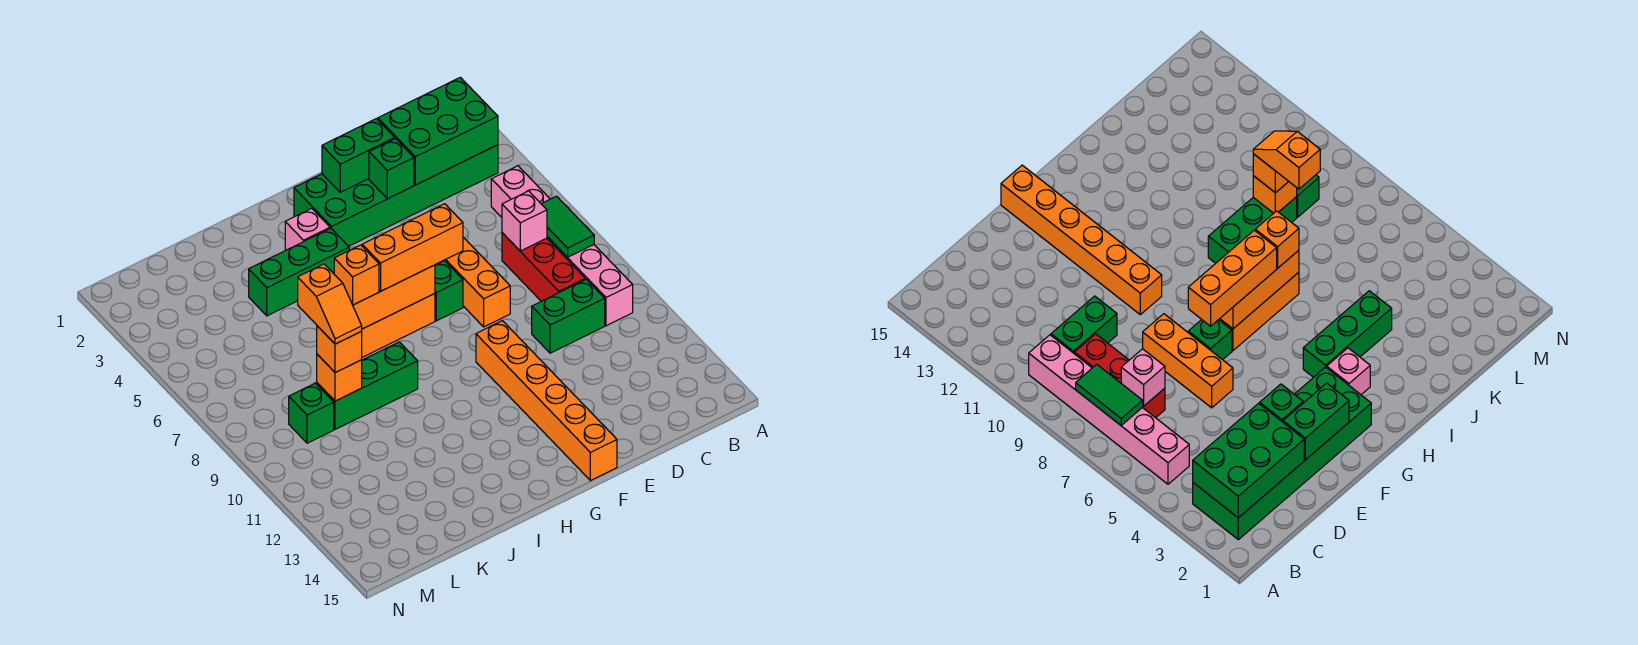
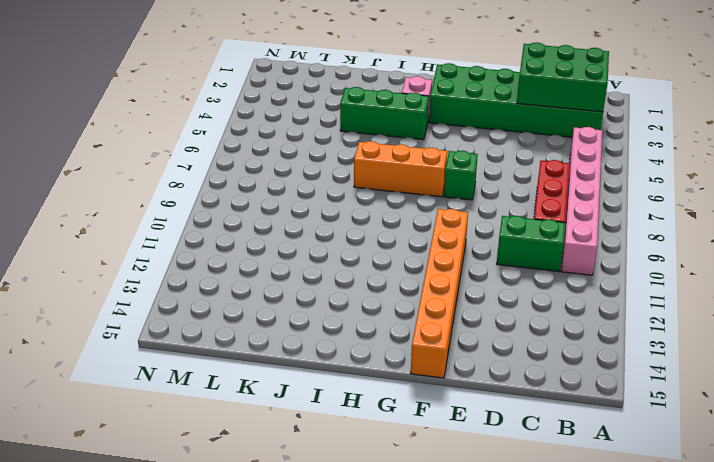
none -> orange brick E6:E8 level 1
none -> green brick I9:K9 level 1
none -> green brick L9 level 1

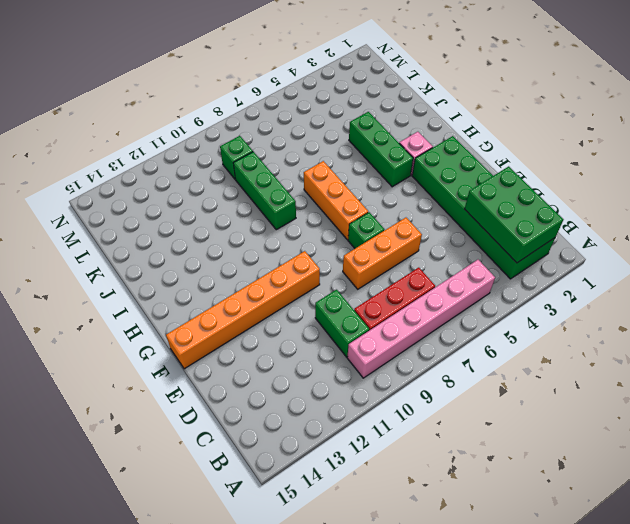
none -> green tile B7:B8 level 2
none -> pink brick C7 level 2
none -> green brick E2:F2 level 2

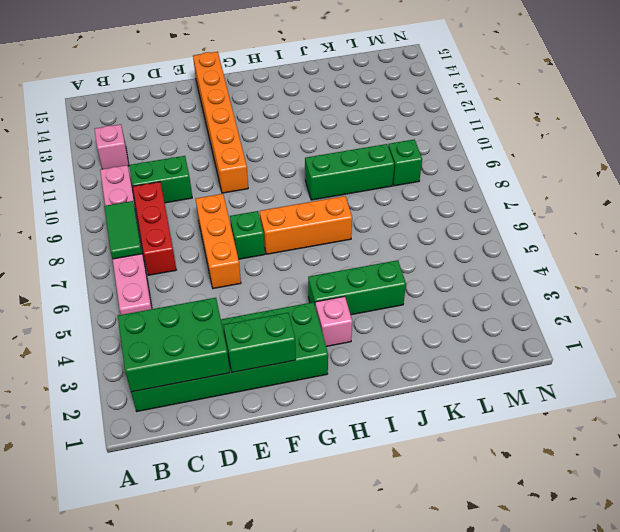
pink brick B12 level 1 -> pink brick C7 level 2
none -> green brick E3 level 2
none -> orange brick G7:I7 level 2
none -> orange brick K9 level 2

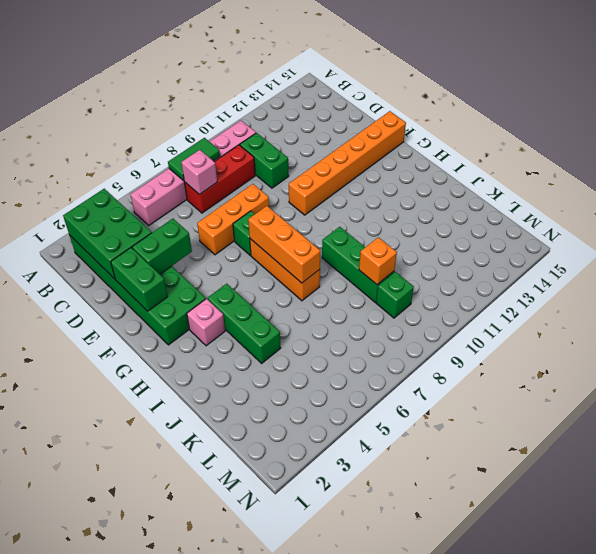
green brick E3:E4 level 2 -> green brick E3 level 2
none -> orange brick F7:H7 level 3
none -> orange brick I7 level 3
none -> orange brick K9 level 3

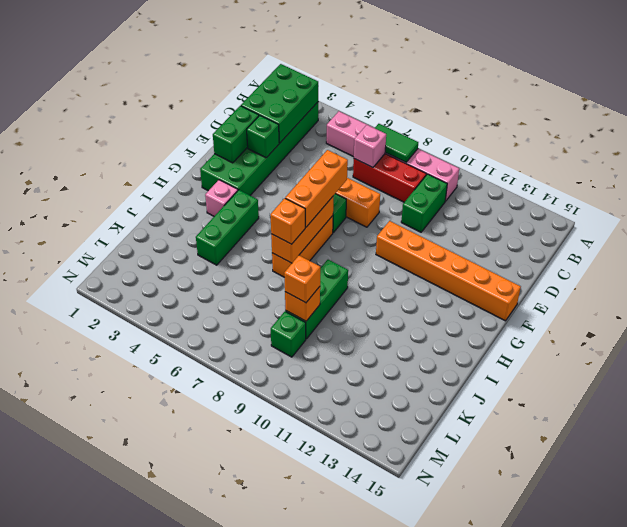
none -> orange slope K8:K9 level 4 top 8

